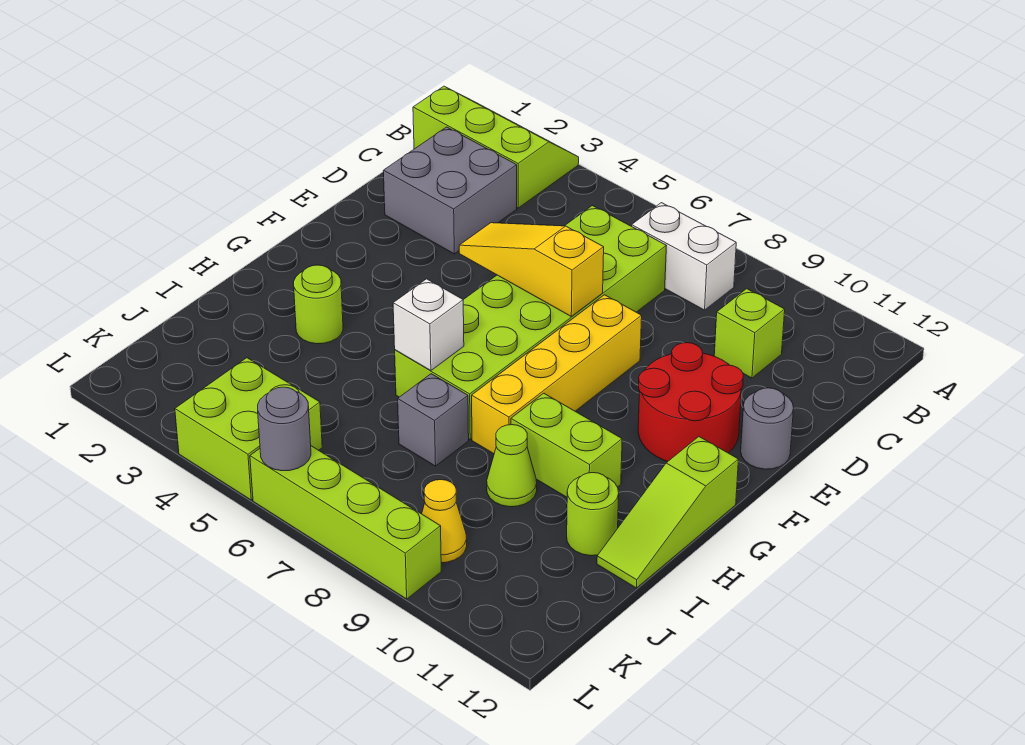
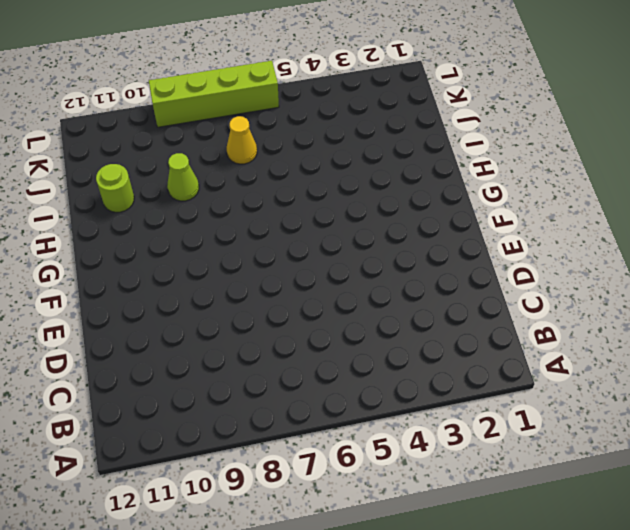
yellow cone J7 level 1 -> yellow cone K9 level 1
none -> lime slope A1:B3 level 1 top B
none -> white brick B7:B8 level 1
none -> grey brick C2:D3 level 1

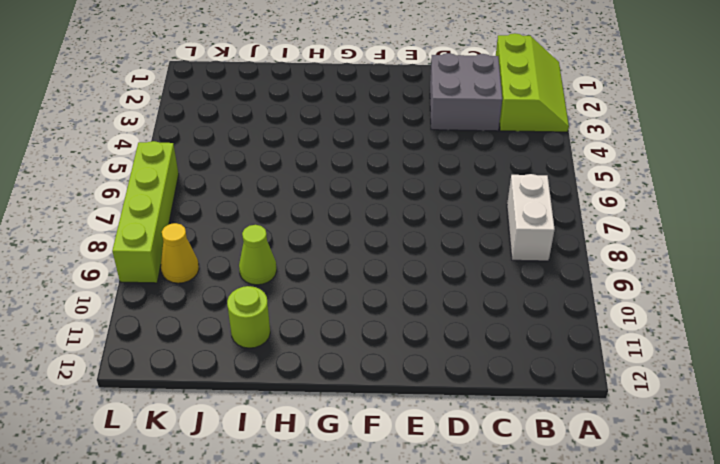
none -> lime brick C6:H7 level 1
none -> lime brick C10 level 1
none -> yellow brick E8:H8 level 1

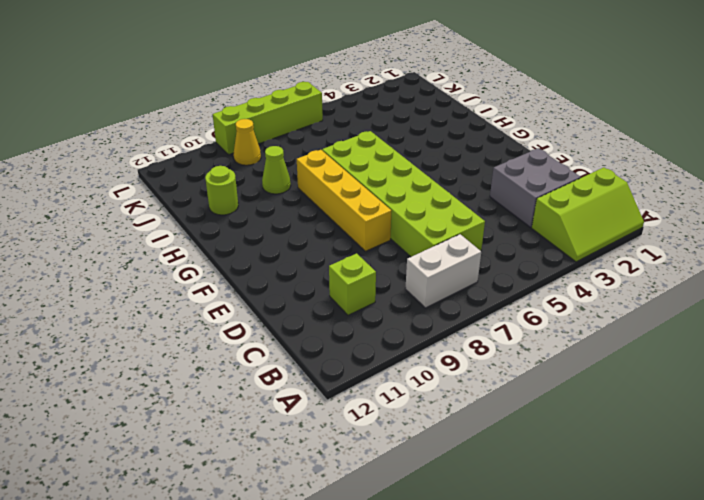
none -> red round brick E10:F11 level 1
none -> grey round brick E12 level 1
none -> lime slope G12:I12 level 1 top G

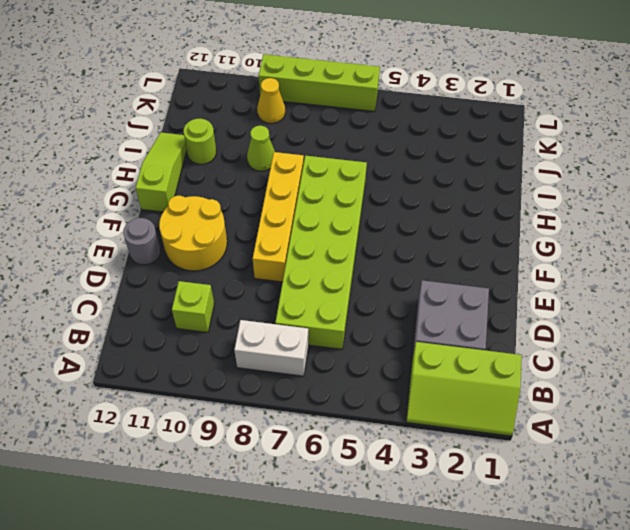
yellow round brick E10:F11 level 1 -> red round brick E10:F11 level 1
none -> lime round brick H3 level 1
none -> lime brick H9:H10 level 1
none -> grey brick I7 level 1

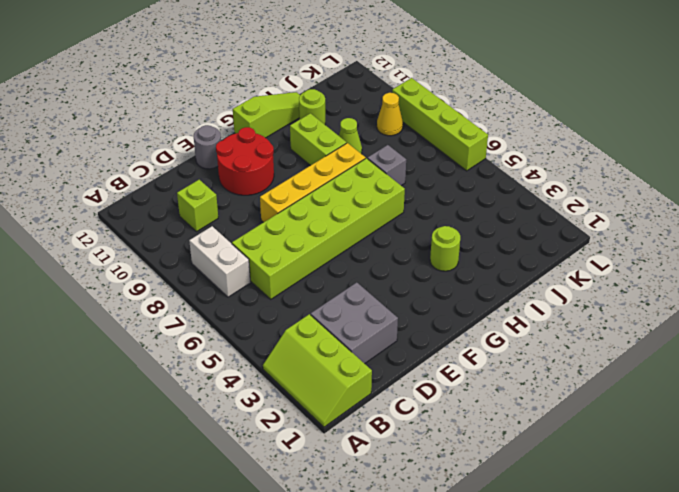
none -> lime brick K4:L5 level 1
none -> yellow slope E5:E7 level 2 top 7
none -> white brick H6 level 2

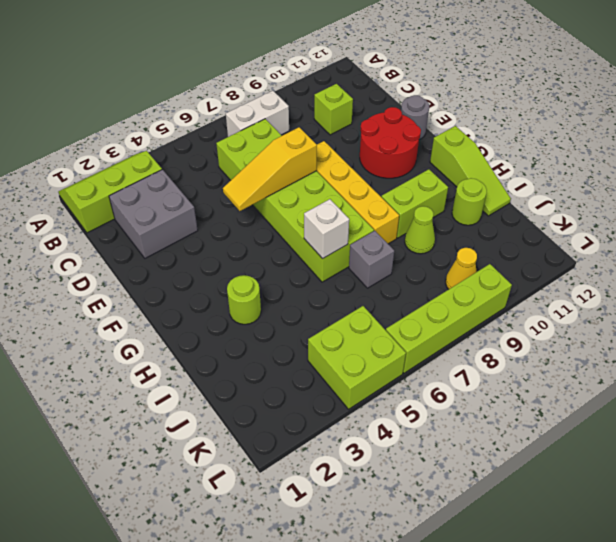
none -> grey round brick L6 level 2

